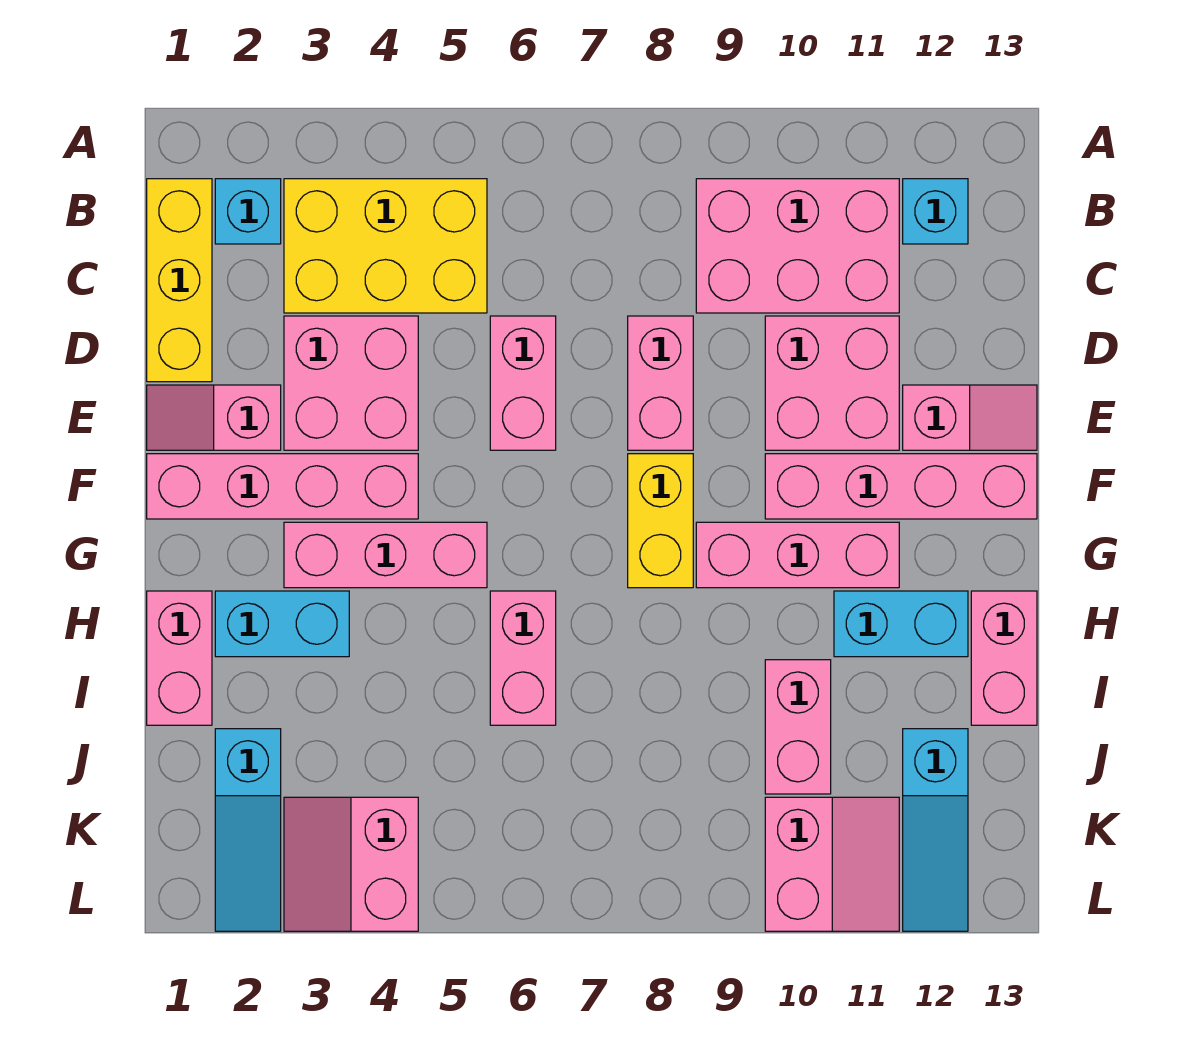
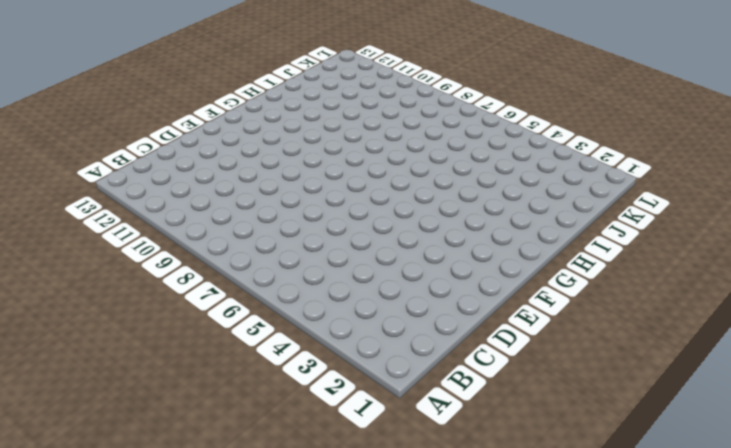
none -> yellow brick B1:D1 level 1
none -> cyan brick B2 level 1
none -> yellow brick B3:C5 level 1

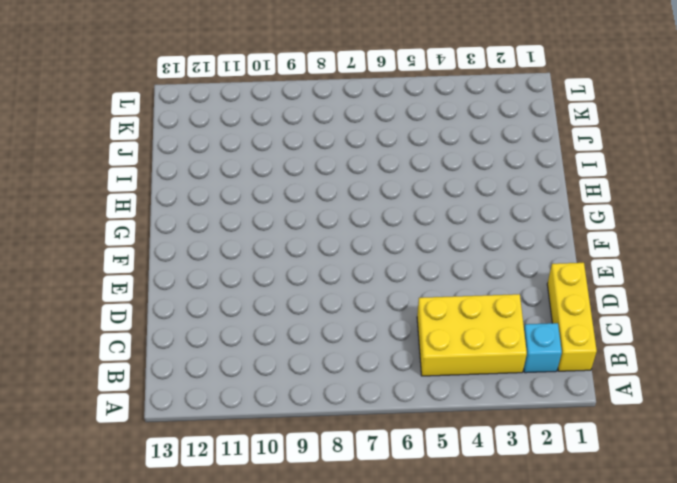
none -> pink brick B9:C11 level 1
none -> cyan brick B12 level 1
none -> pink brick D3:E4 level 1

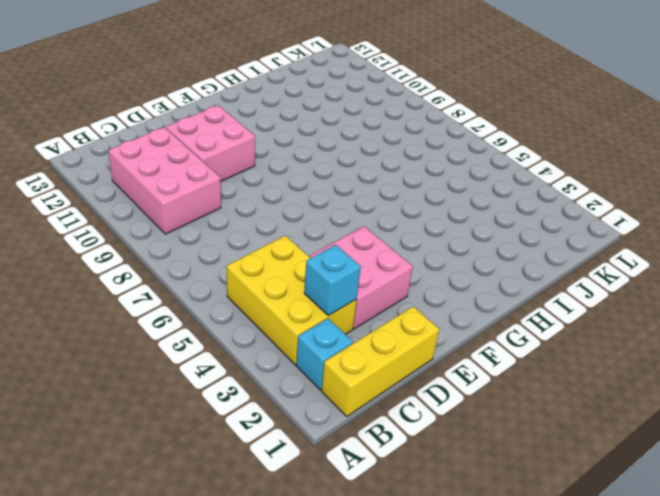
cyan brick C3 level 2 -> cyan brick B12 level 1
none -> pink brick D6:E6 level 1
none -> pink brick D8:E8 level 1
none -> pink slope E1:E2 level 1 top 2

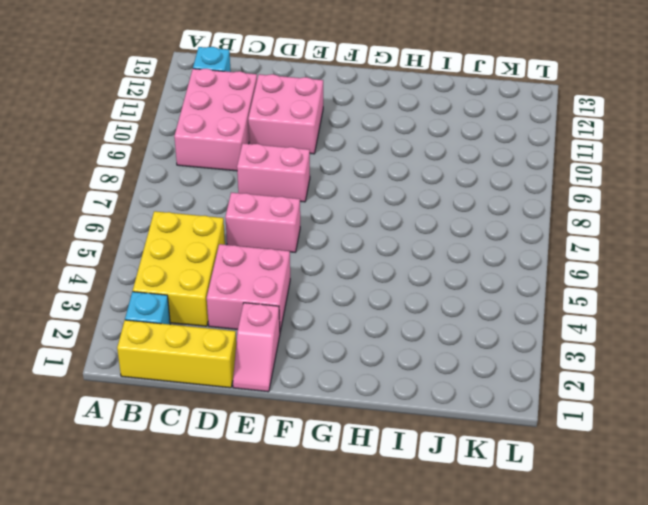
none -> pink slope E12:E13 level 1 top 12
none -> pink brick F1:F4 level 1
none -> yellow brick F8:G8 level 1

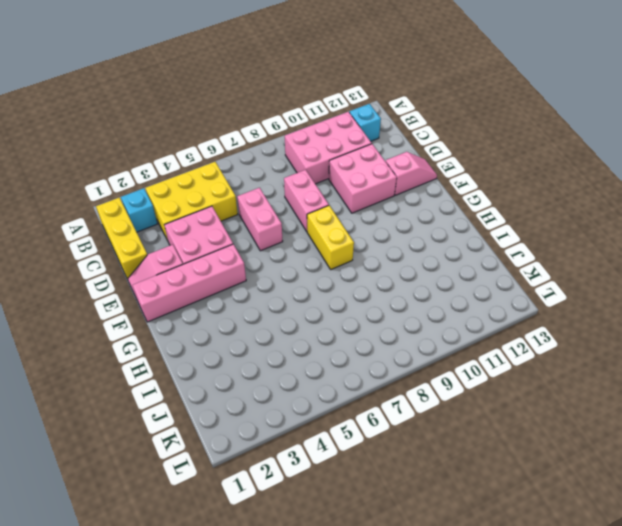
none -> pink brick F10:F13 level 1
none -> pink brick G3:G5 level 1
none -> pink brick G9:G11 level 1

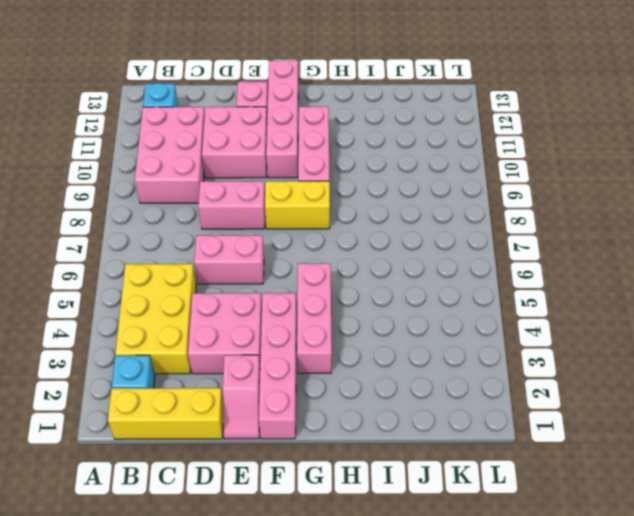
none -> pink brick H1:I1 level 1
none -> cyan brick H2:H3 level 1
none -> pink brick H6:I6 level 1

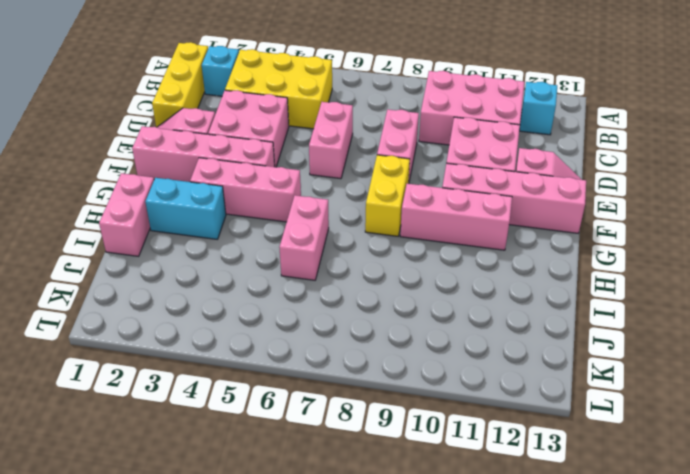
none -> cyan brick H11:H12 level 1
none -> pink brick H13:I13 level 1
none -> pink brick I10:J10 level 1

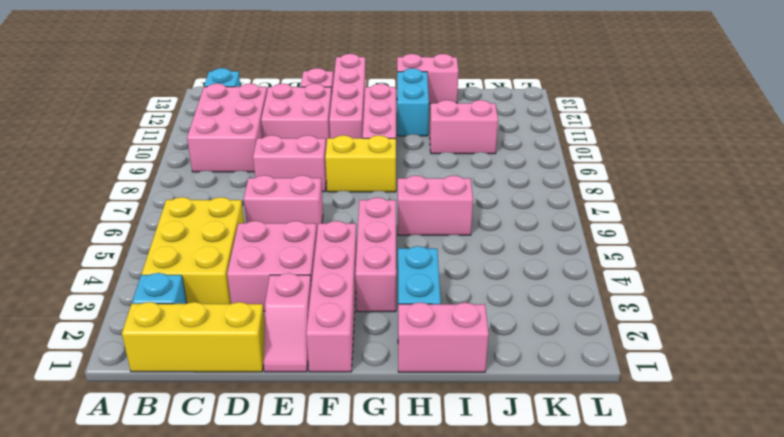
none -> cyan slope J2:L2 level 1 top J
none -> cyan slope J12:L12 level 1 top J
none -> pink slope K3:L4 level 1 top 4

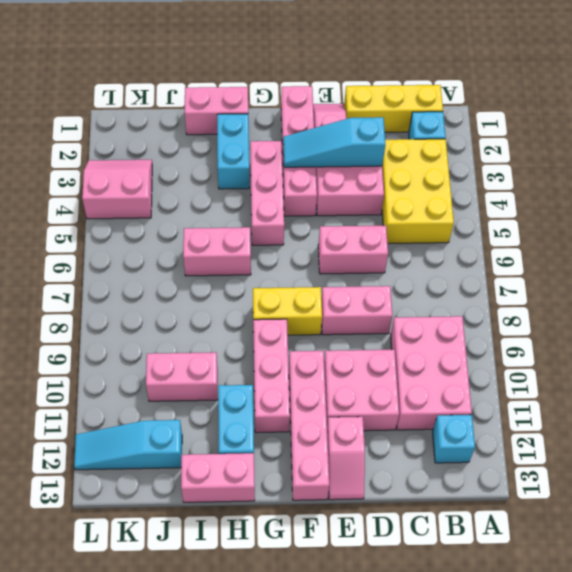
cyan slope D3:F3 level 2 top D -> cyan slope J2:L2 level 1 top J
none -> pink slope K10:L11 level 1 top 10

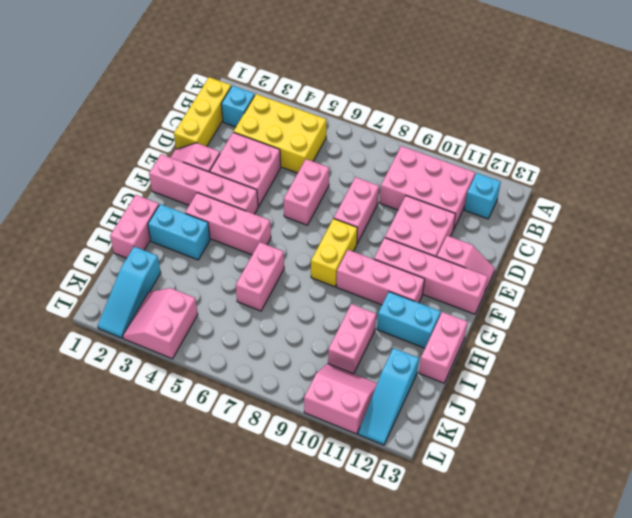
pink slope K10:L11 level 1 top L -> pink slope K10:L11 level 1 top 10

